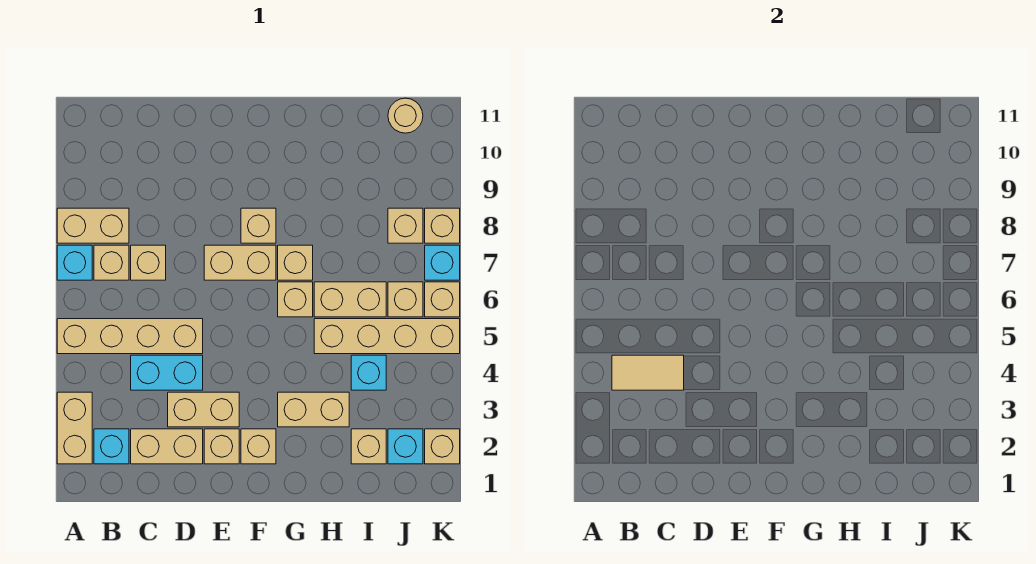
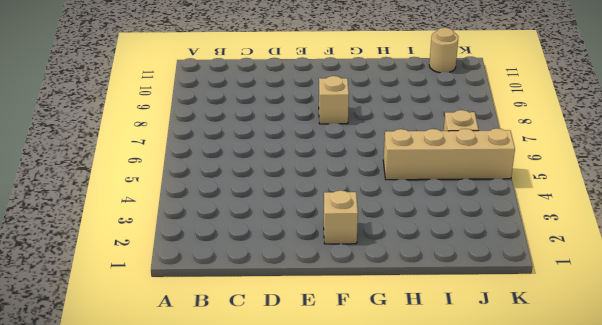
none -> tan brick A2:A3 level 1
none -> tan brick A5:D5 level 1
none -> cyan brick A7 level 1
none -> tan brick A8:B8 level 1

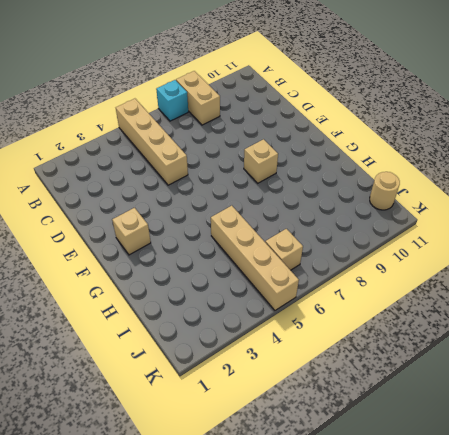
none -> tan brick A2:A3 level 1
none -> cyan brick B2 level 1
none -> tan brick B7 level 1
none -> tan brick C2:D2 level 1

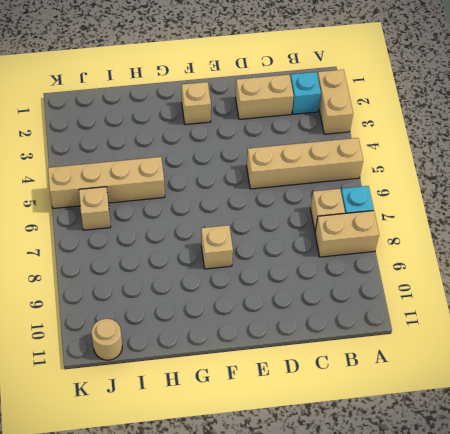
none -> cyan brick C4:D4 level 1
none -> tan brick C7 level 1
none -> tan brick D3:E3 level 1
none -> tan brick E2 level 1

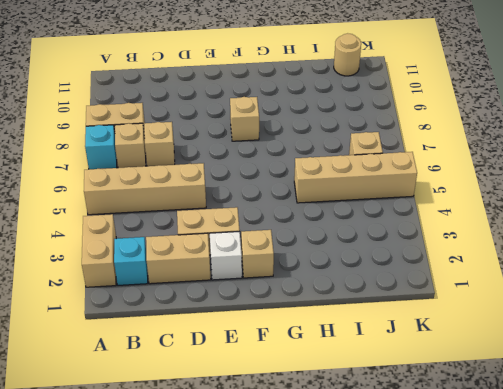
white brick E2 level 1 -> tan brick E2 level 1
none -> cyan brick C4:D4 level 1
none -> tan brick E7:F7 level 1
none -> tan brick G3:H3 level 1
none -> tan brick G6 level 1

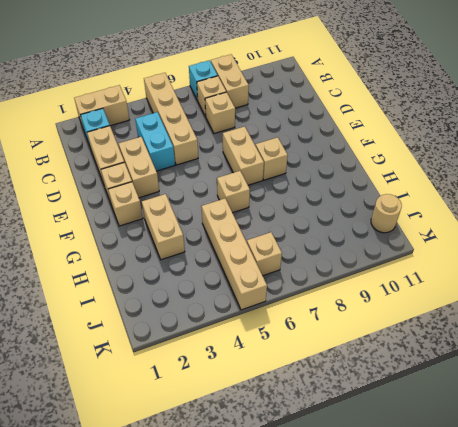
none -> tan brick G7 level 1
none -> tan brick H6:I6 level 1
none -> tan brick I2 level 1
none -> cyan brick I4 level 1

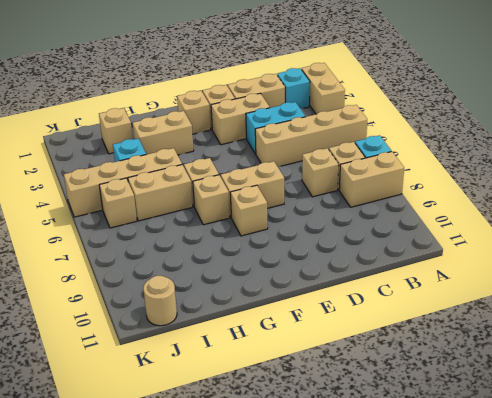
none -> cyan brick J2 level 1
none -> tan brick J8 level 1
none -> tan brick K2 level 1
none -> tan brick K6 level 1

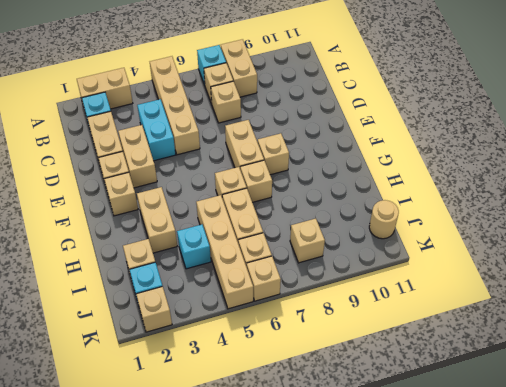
none -> cyan brick K7 level 1
none -> tan brick K8 level 1
none -> tan tile B4:C4 level 2

